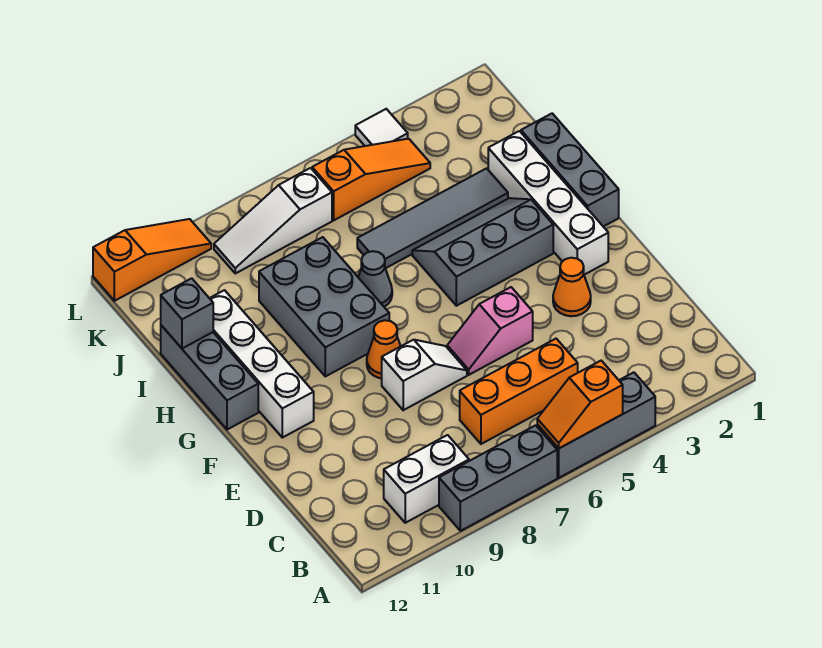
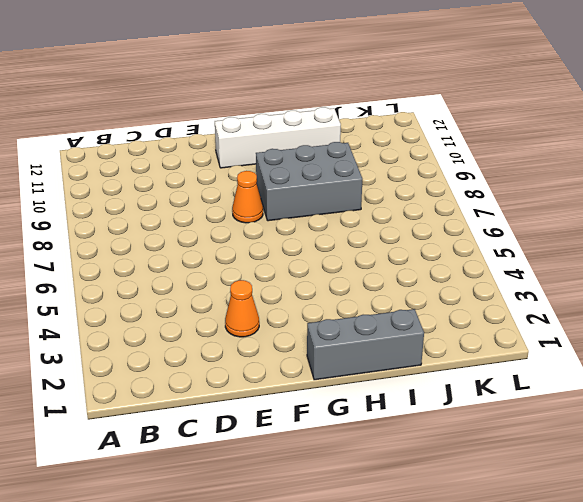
none -> grey brick A4:A6 level 1
none -> grey brick A7:A9 level 1
none -> white brick B9:B10 level 1

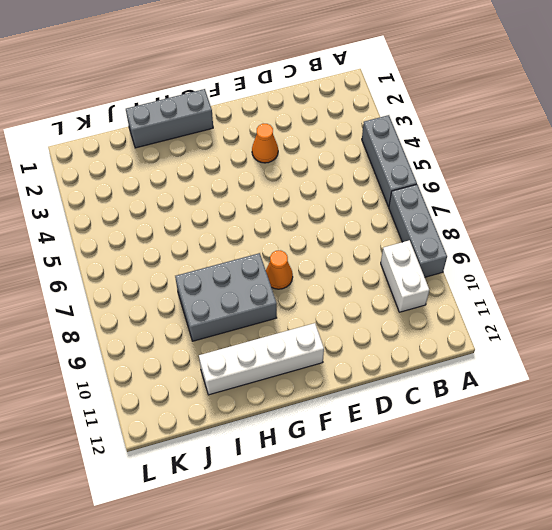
none -> orange brick C5:C7 level 1
none -> pink slope E5:E6 level 1 top 5
none -> white slope E7:E8 level 1 top 8

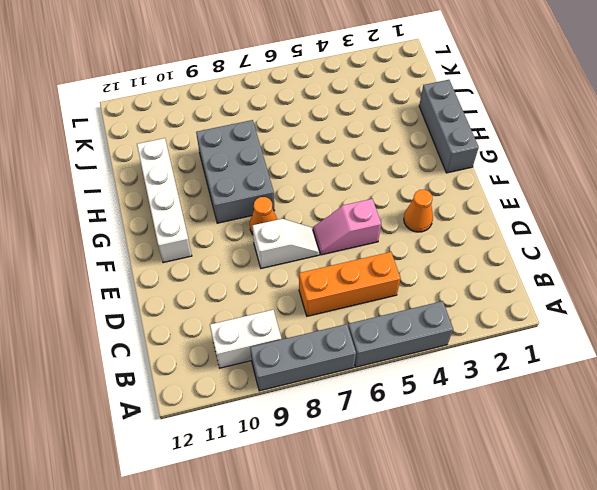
none -> white brick F2:I2 level 1
none -> grey slope G3:H5 level 1 top G
none -> grey brick G12:I12 level 1

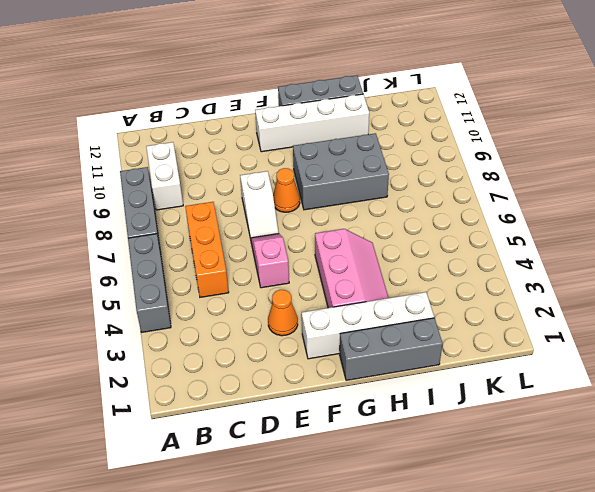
pink slope G3:H5 level 1 top G -> grey slope G3:H5 level 1 top G
none -> grey cone H7 level 1
none -> grey tile I3:I6 level 1
none -> orange slope K4:K6 level 1 top 6

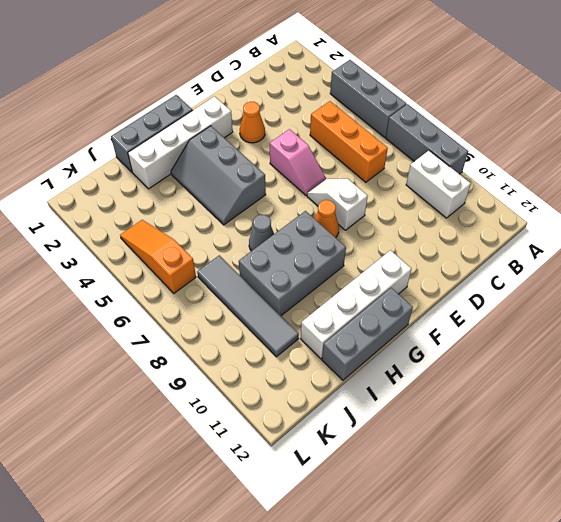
grey tile J7:J10 level 1 -> grey tile I3:I6 level 1
none -> white slope K7:K9 level 1 top 7
none -> white tile L4 level 1
none -> orange slope L10:L12 level 1 top 12

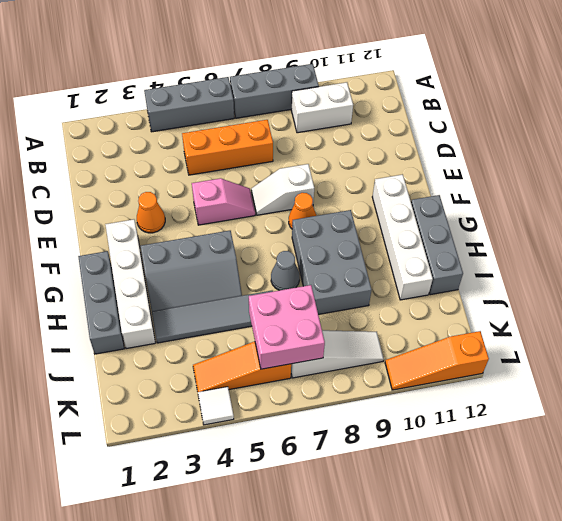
pink brick J6:K7 level 2 -> none
none -> orange slope A5:A6 level 2 top 5
none -> grey brick I12 level 2

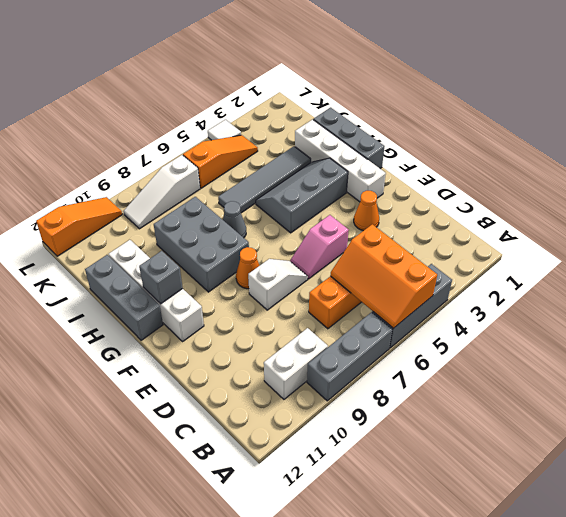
orange slope A5:C6 level 2 top 5 -> orange slope A5:A6 level 2 top 5
grey brick G11 level 2 -> grey brick I12 level 2

